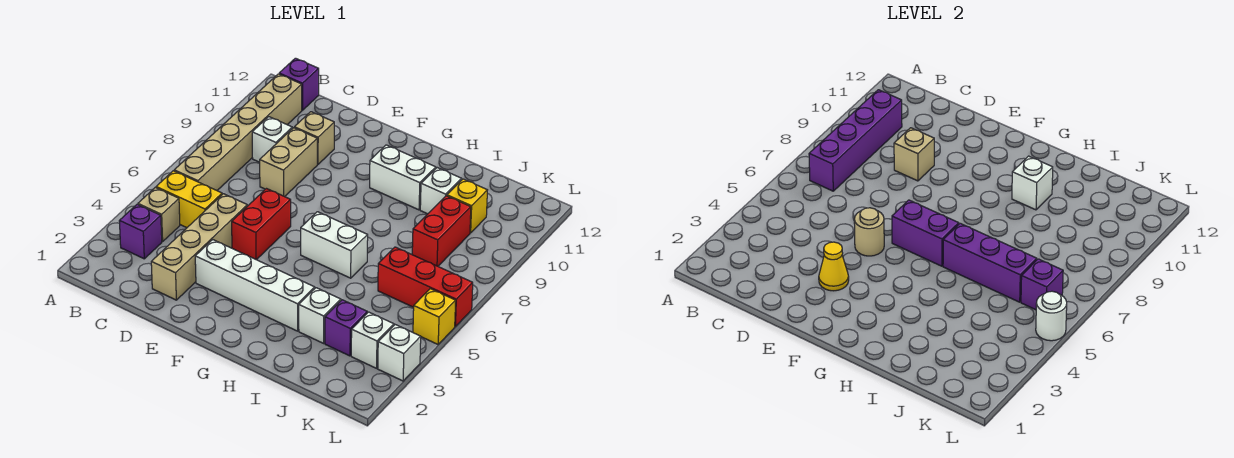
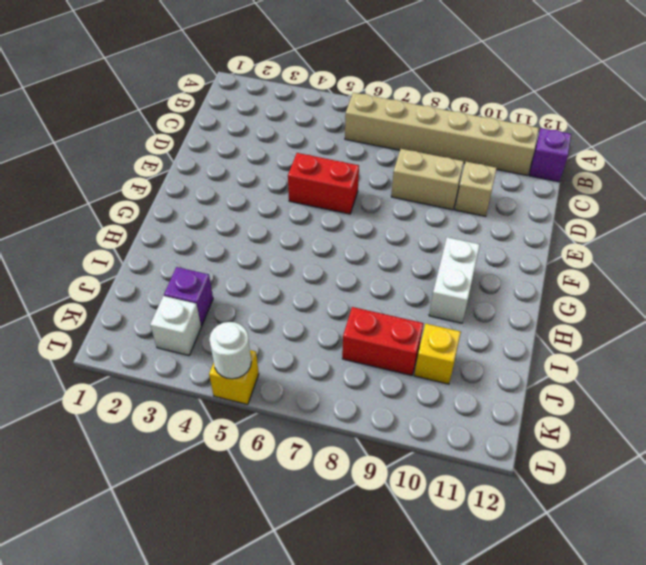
none -> purple brick B3 level 1
none -> tan brick B4 level 1
none -> yellow brick B5:C5 level 1
none -> white brick C9 level 1

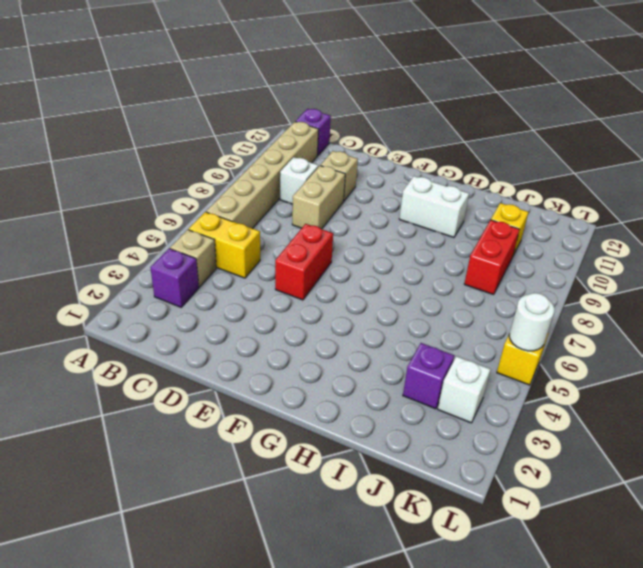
none -> tan brick D2:D5 level 1
none -> white brick E3:H3 level 1
none -> white brick G6:H6 level 1
none -> white brick I3 level 1

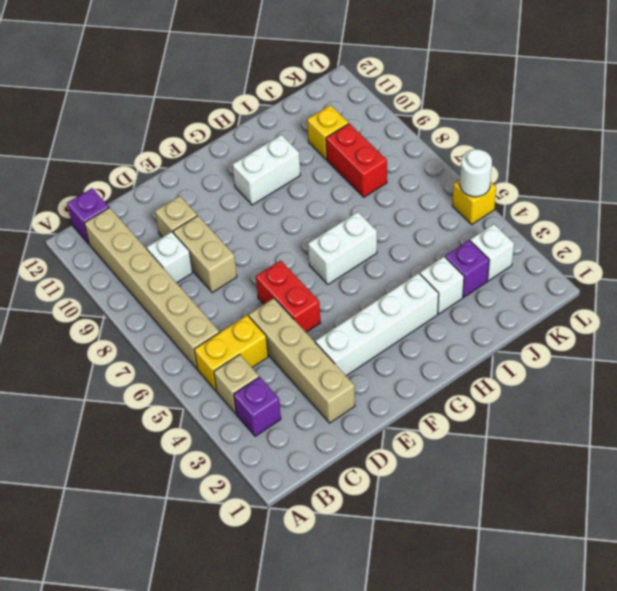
none -> white brick I10 level 1
none -> red brick J6:L6 level 1
none -> white brick L3 level 1
none -> purple brick B7:B10 level 2

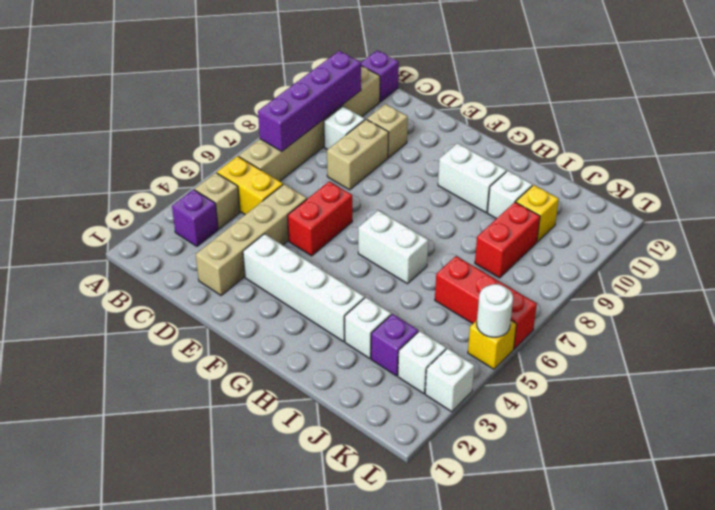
none -> tan brick D9 level 2
none -> yellow cone E3 level 2
none -> tan round brick E5 level 2
none -> purple brick F6:G6 level 2

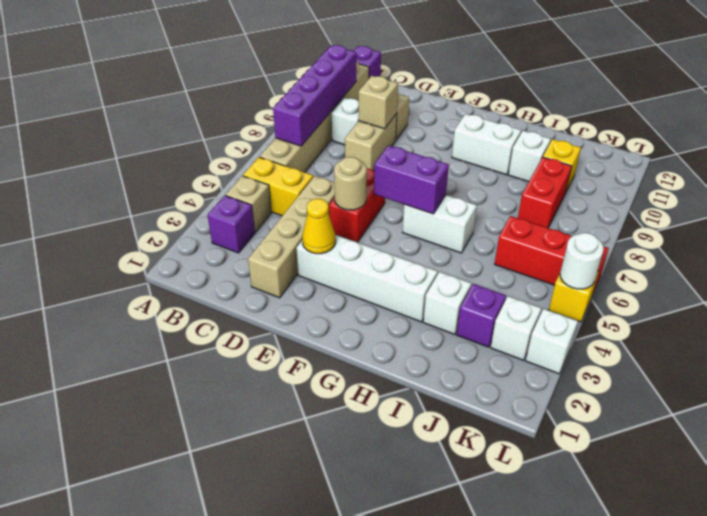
none -> purple brick H6:J6 level 2
none -> white brick H10 level 2
none -> purple brick K6 level 2

